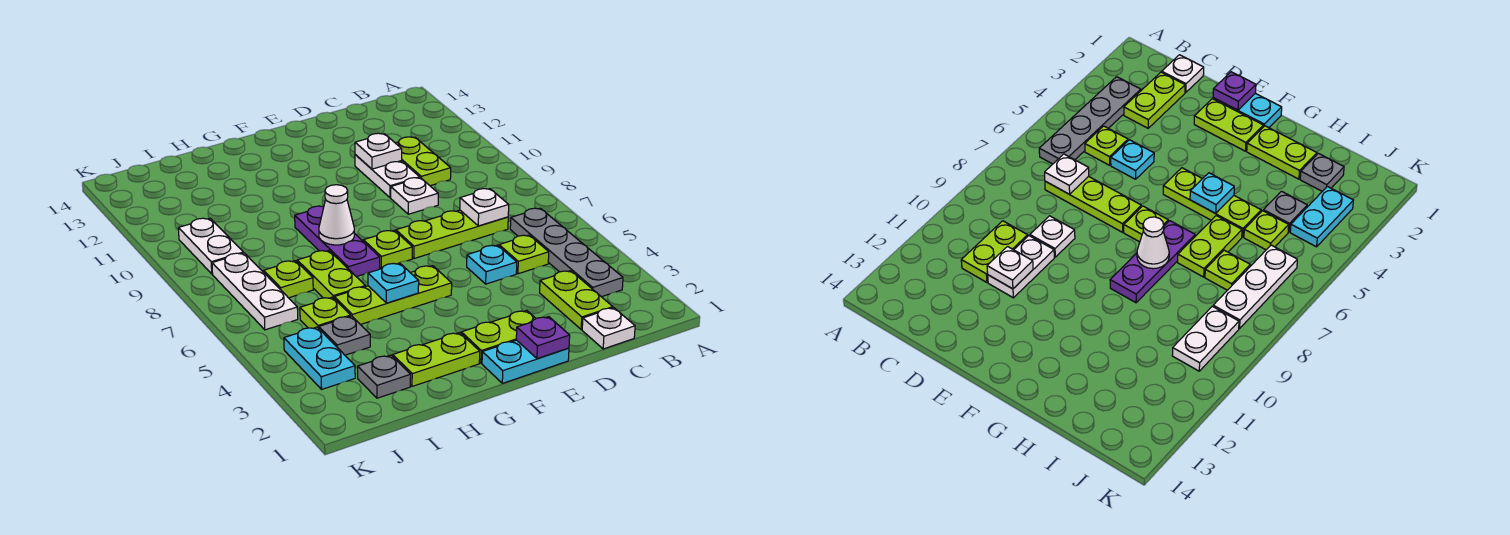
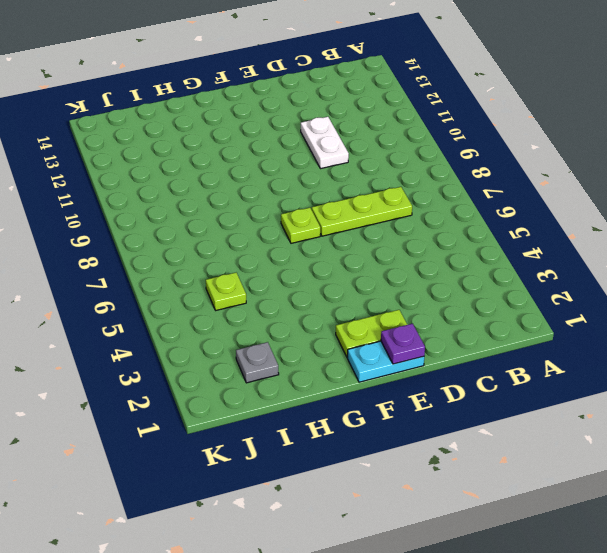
none -> grey plate B3:B6 level 1
none -> white plate C1 level 1
none -> lime plate C2:C3 level 1

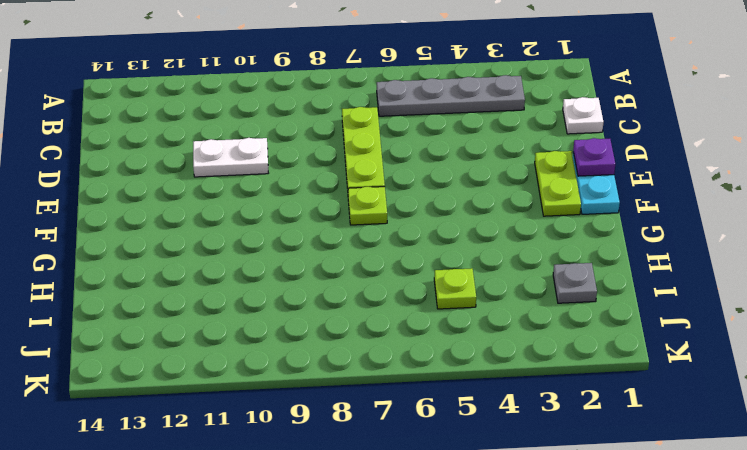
none -> lime plate C2:C3 level 1
none -> lime plate C5 level 1
none -> lime plate C10:C11 level 1

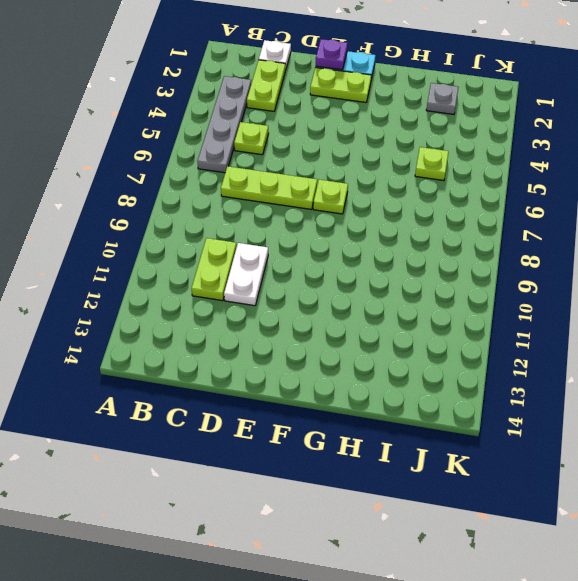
none -> cyan plate D5 level 1
none -> white plate D9 level 1
none -> lime plate F5:H5 level 1

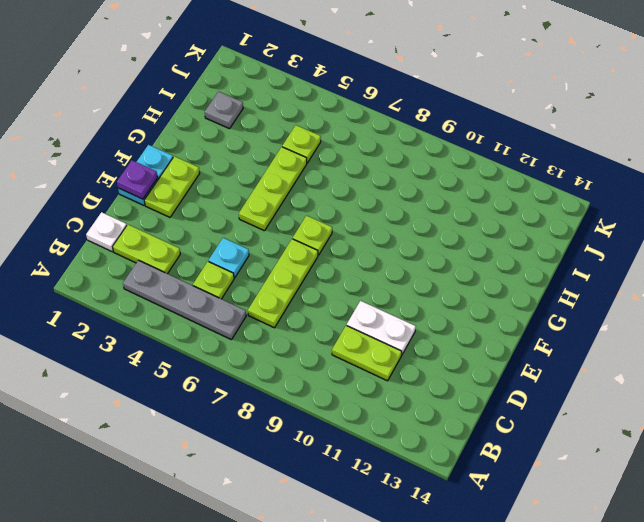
none -> white plate D9 level 1
none -> lime plate G2:H2 level 1
none -> purple plate G7:G9 level 1

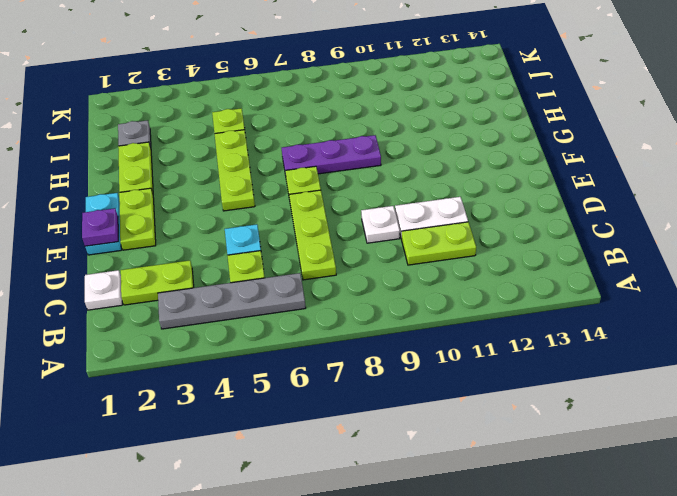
none -> lime plate H6:H7 level 1
none -> grey plate I4 level 1
none -> lime plate I7 level 1

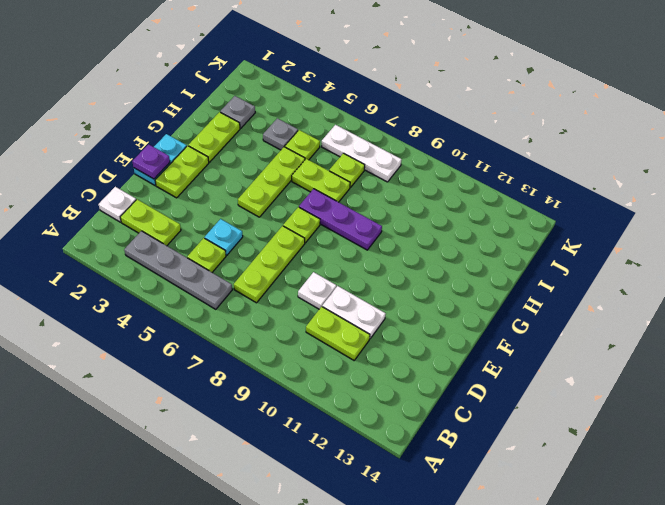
none -> cyan plate J3:J4 level 1
none -> white plate J9:J10 level 1
none -> white plate C7 level 2

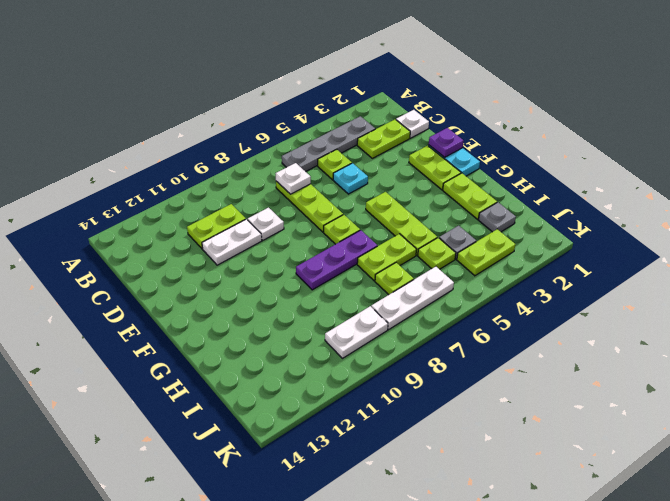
lime plate J3:J4 level 1 -> cyan plate J3:J4 level 1
none -> white plate D11 level 2
none -> cyan plate G5 level 2
none -> white cone G8 level 2

